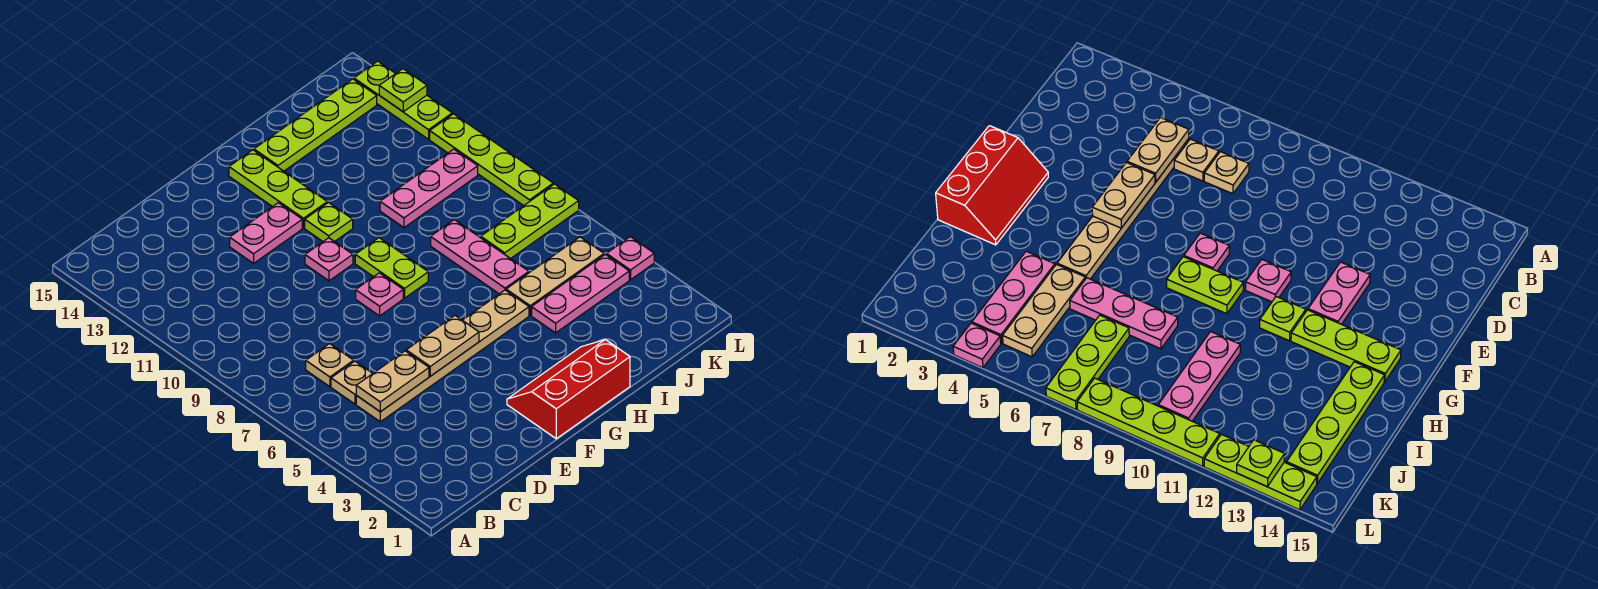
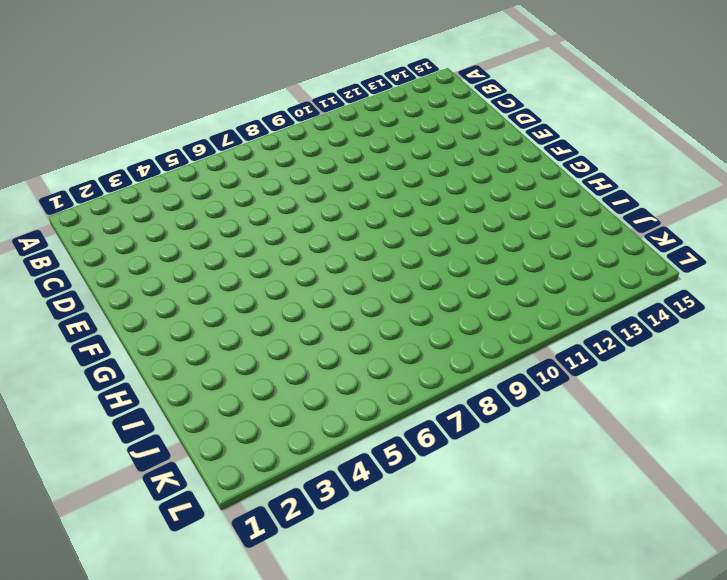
none -> tan plate C5:H5 level 1
none -> tan plate C6 level 1
none -> tan plate C7 level 1

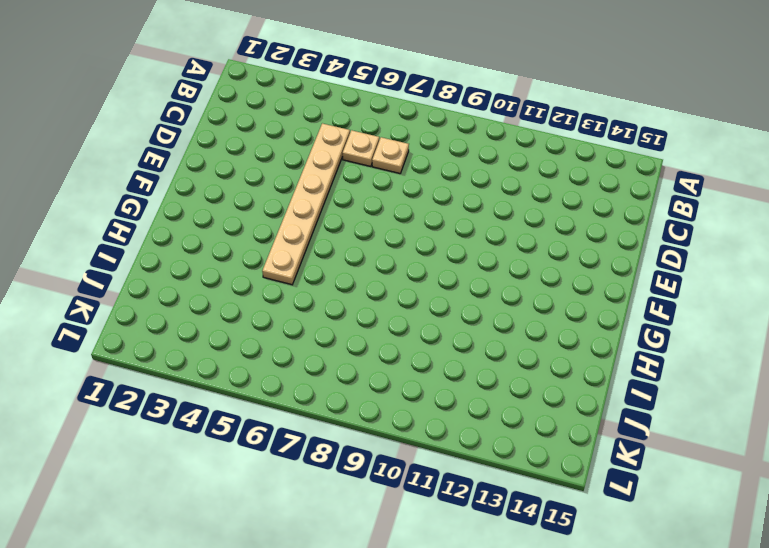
none -> pink plate E12:F12 level 1
none -> red slope F1:H2 level 1 top 1
none -> pink plate F8 level 1

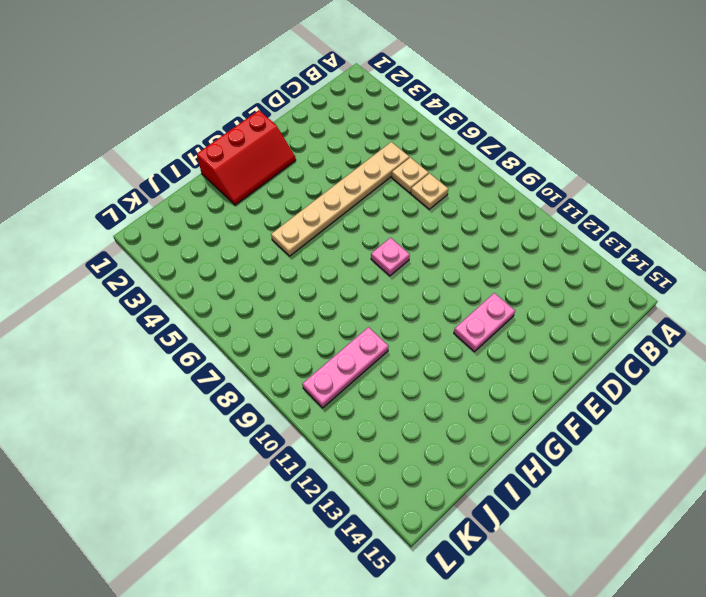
none -> pink plate F10 level 1
none -> lime plate G8:G9 level 1
none -> lime plate G11 level 1

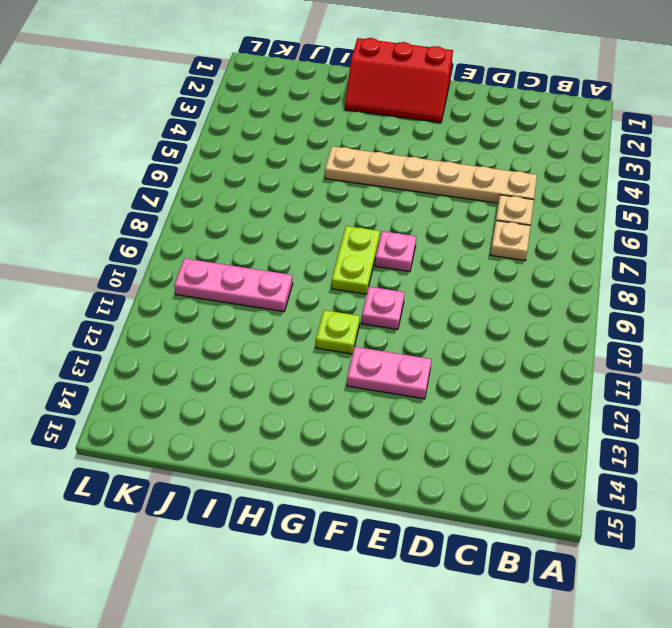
none -> lime plate G12:G14 level 1
none -> lime plate H14:K14 level 1
none -> pink plate I4:K4 level 1

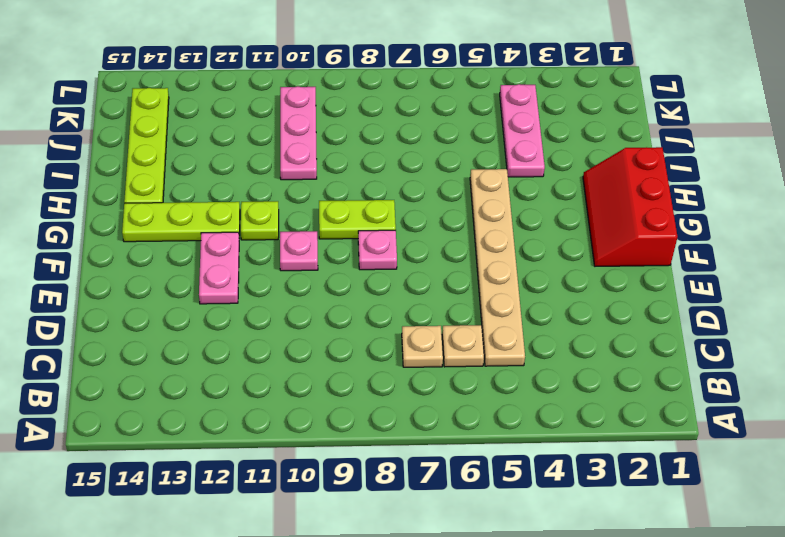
none -> tan plate I5:K5 level 1
none -> pink plate I6:I8 level 1
none -> lime plate J7:L7 level 1

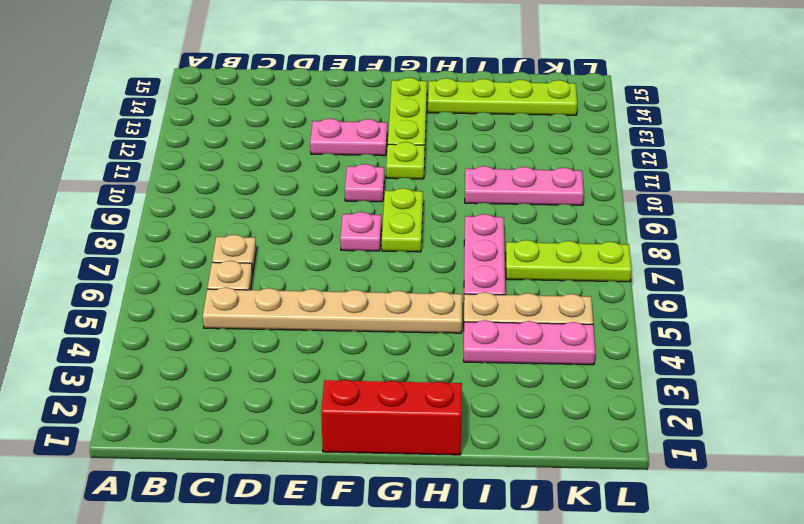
none -> pink plate L4 level 1
none -> lime plate L8:L11 level 1
none -> lime plate L12:L14 level 1

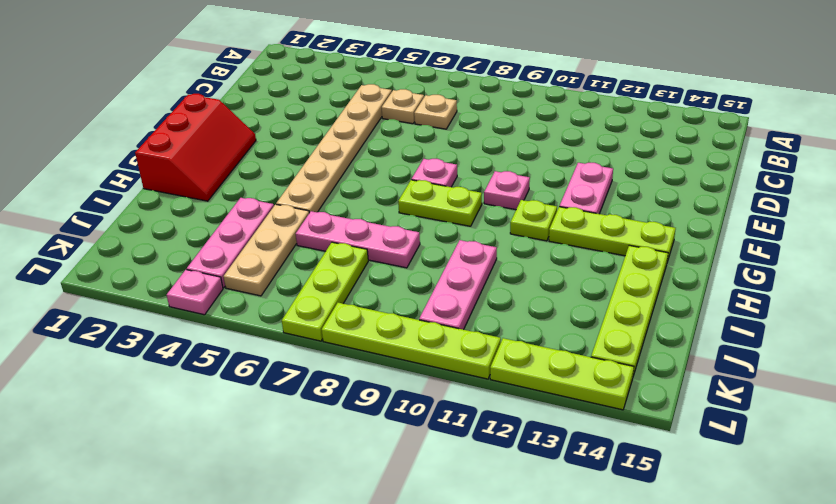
none -> tan plate C5:D5 level 2
none -> tan plate E5:F5 level 2
none -> lime plate L13 level 2

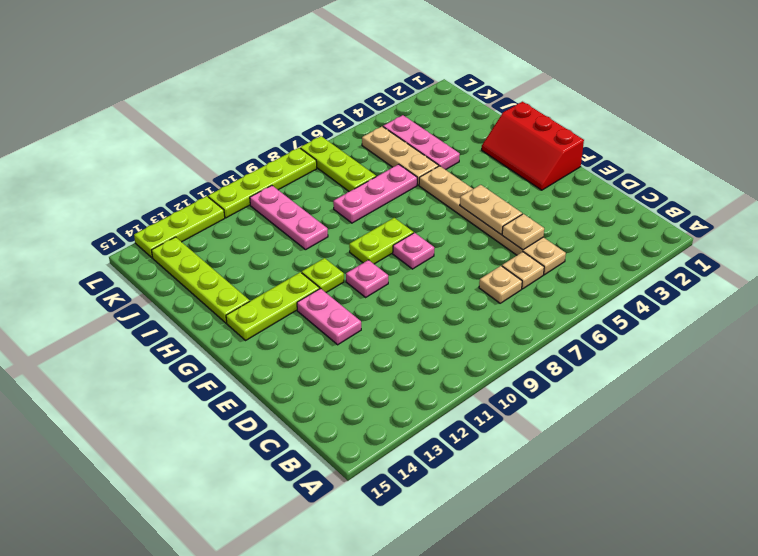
tan plate D5 level 2 -> tan plate C5:D5 level 2
none -> pink plate L4 level 1
none -> lime plate L13 level 2

